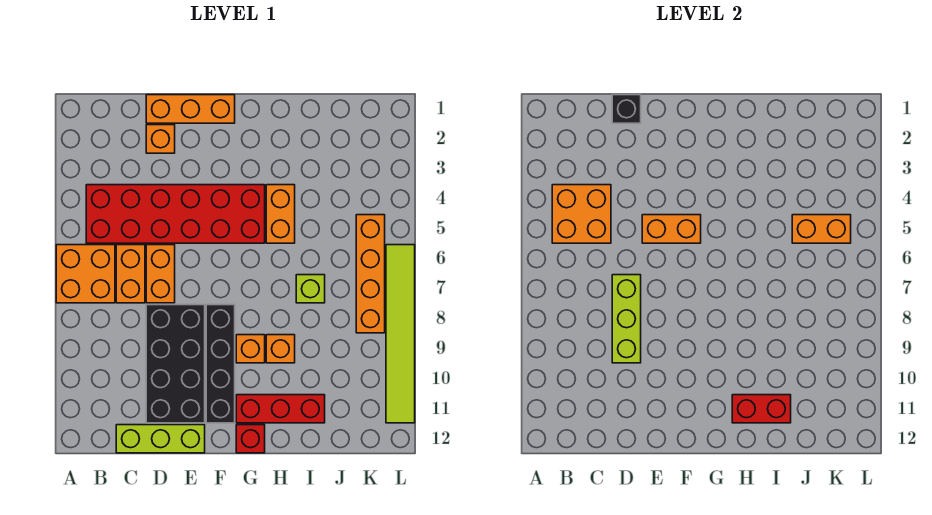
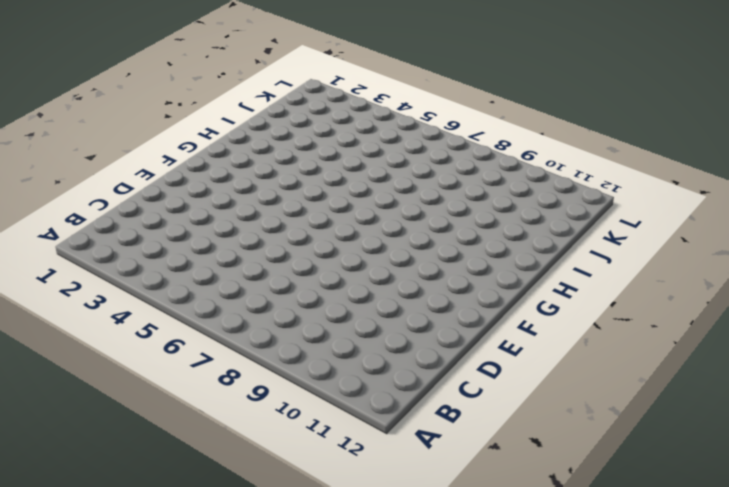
none -> orange brick A6:B7 level 1
none -> red brick B4:G5 level 1
none -> orange brick C6:C7 level 1

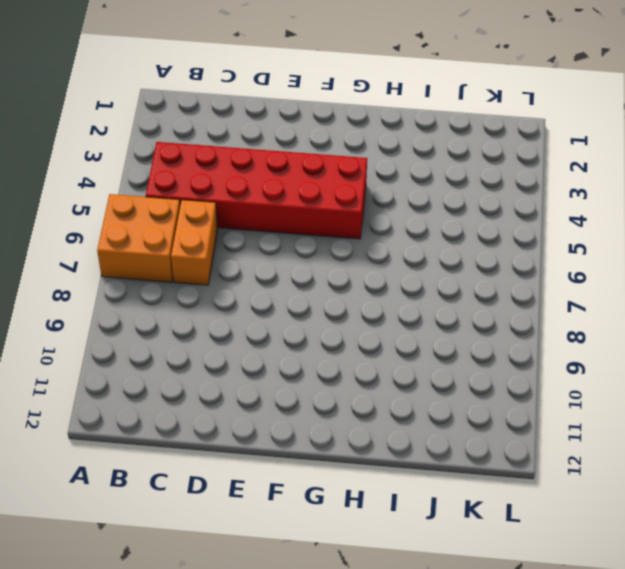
none -> lime brick C12:E12 level 1
none -> orange brick D1:F1 level 1
none -> orange brick D2 level 1

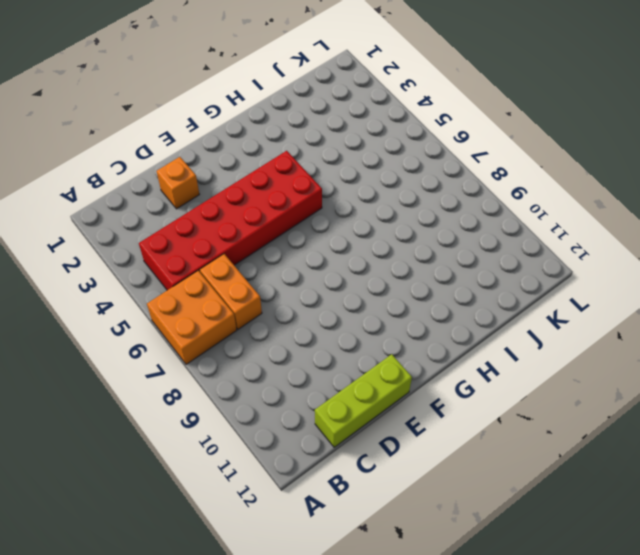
none -> orange brick D1:F1 level 1
none -> orange brick D6:D7 level 1
none -> black brick D8:E11 level 1

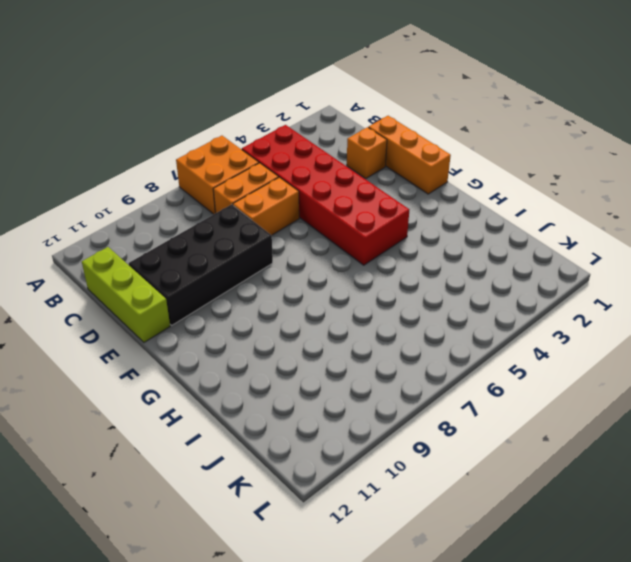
none -> black brick F8:F11 level 1
none -> orange brick G9 level 1
none -> red brick G11:I11 level 1

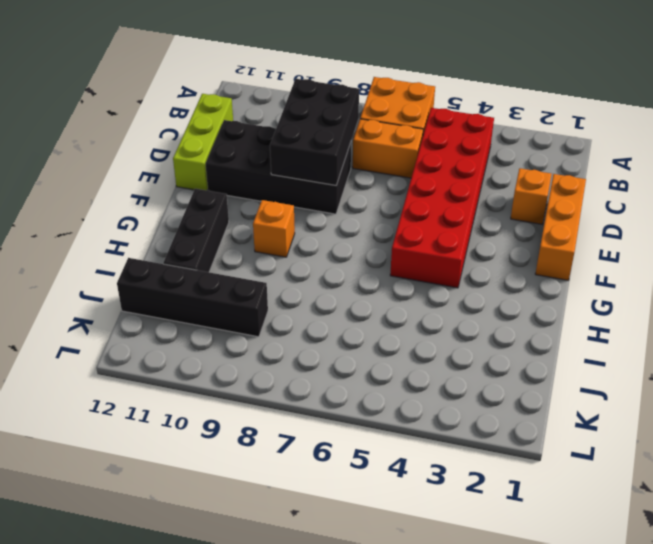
black brick C8:E9 level 2 -> lime brick D7:D9 level 2
black brick G11:I11 level 1 -> red brick G11:I11 level 1
black brick J9:J12 level 1 -> black brick F8:F11 level 1
none -> orange brick D6:D7 level 1
none -> red brick G12 level 1
none -> orange brick H4:H5 level 1

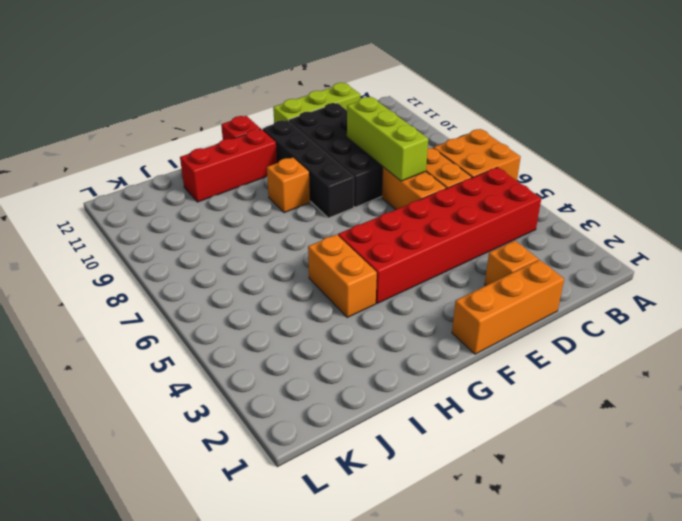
none -> orange brick H9 level 1
none -> lime brick I7 level 1
none -> orange brick K5:K8 level 1

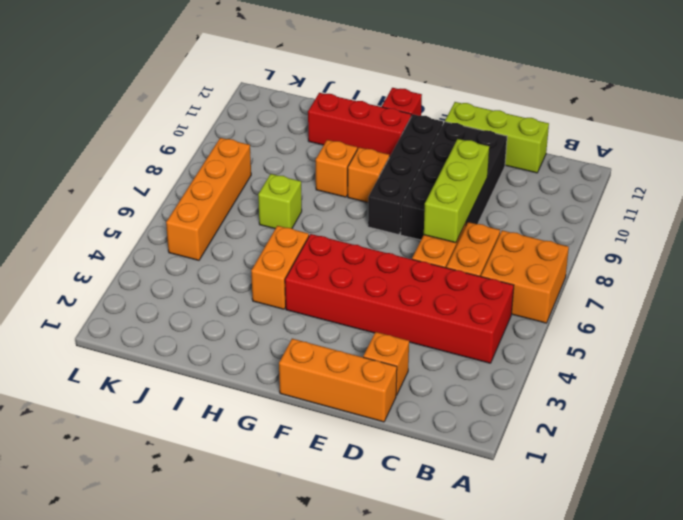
none -> lime tile L6:L11 level 1
none -> orange brick B4:C5 level 2
none -> black brick D1 level 2

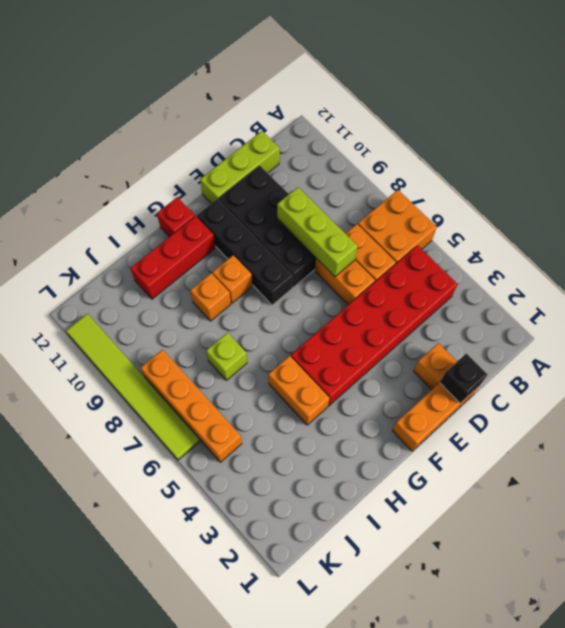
none -> orange brick B4:C5 level 2
none -> orange brick E5:F5 level 2
none -> red brick H11:I11 level 2

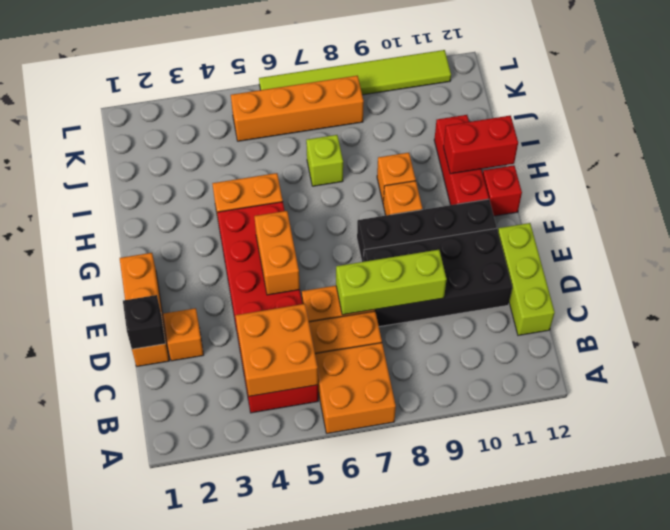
red brick H11:H12 level 2 -> red brick H11:I11 level 2
none -> orange brick J5:K5 level 2

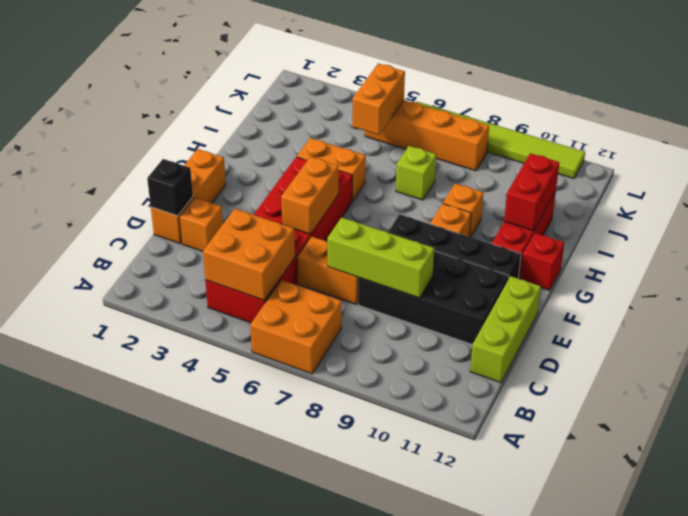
none -> orange brick C6:C7 level 1

